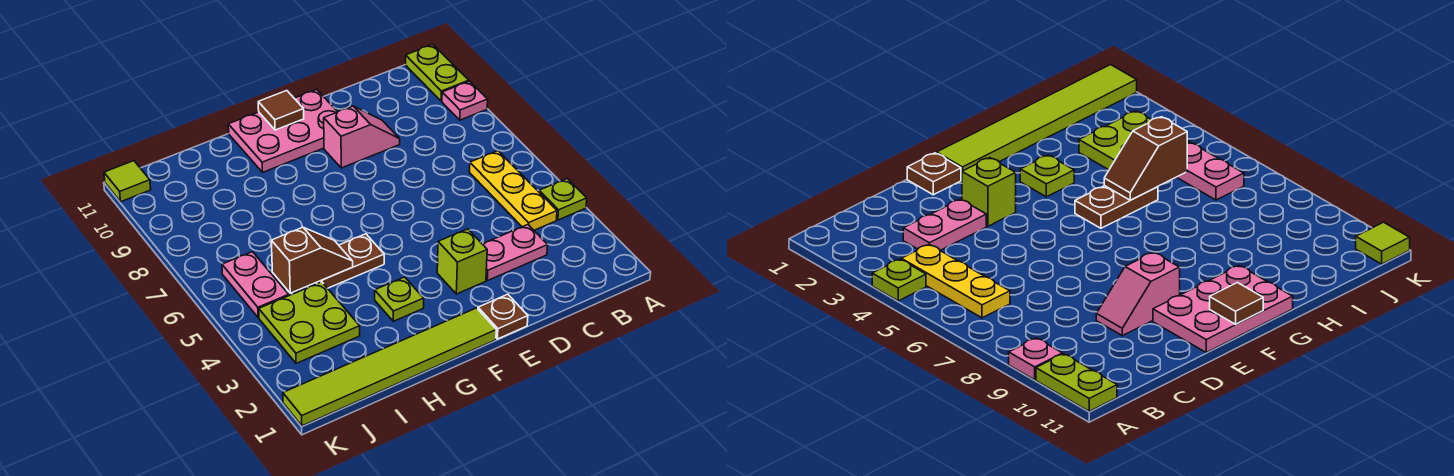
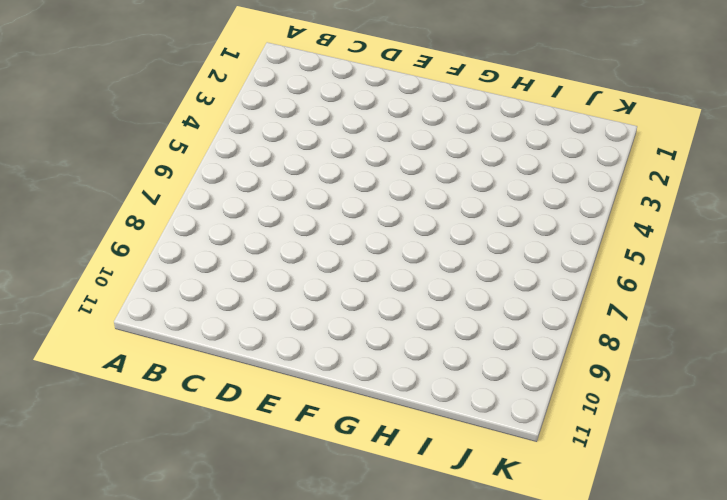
none -> lime plate A4 level 1
none -> pink plate A9 level 1
none -> lime plate A10:A11 level 1

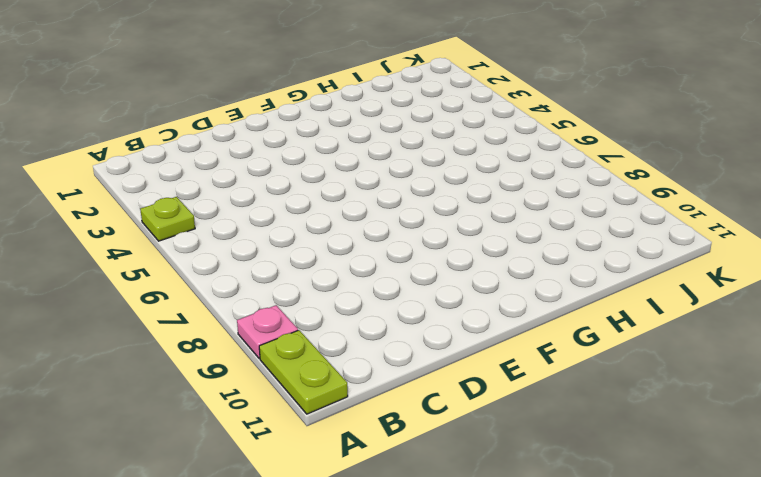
none -> yellow plate B4:B6 level 1
none -> pink plate C3:D3 level 1
none -> pink slope D9:E9 level 1 top E

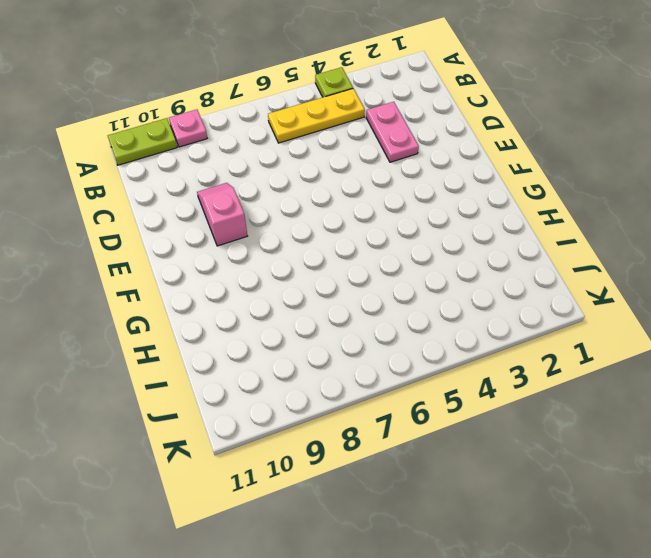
none -> brown plate E1 level 1
none -> lime brick E3 level 1
none -> pink plate E10:G11 level 1

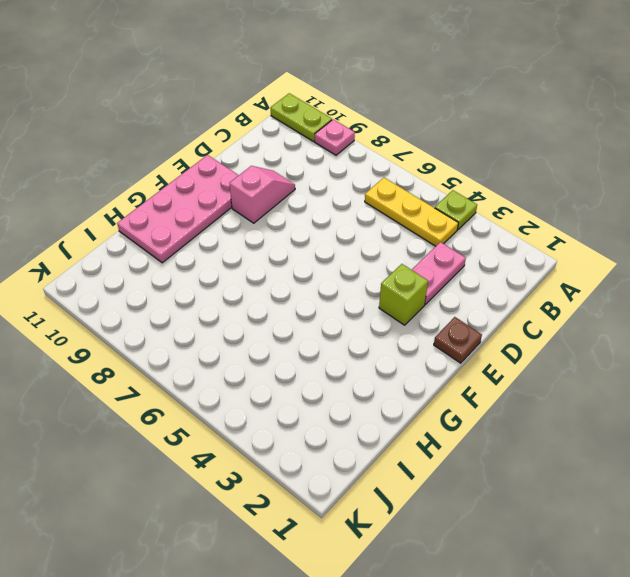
pink plate E10:H11 level 1 -> pink plate E10:G11 level 1
none -> lime tile F1:K1 level 1
none -> lime plate G3 level 1
none -> brown plate G5:H5 level 1

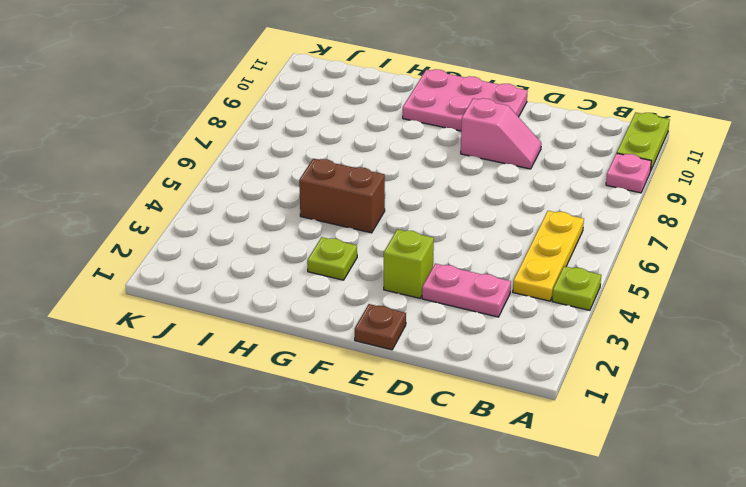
brown brick G5:H5 level 1 -> brown plate G5:H5 level 1
none -> lime tile F1:K1 level 1
none -> lime plate I3:J4 level 1
none -> pink plate J5:J6 level 1

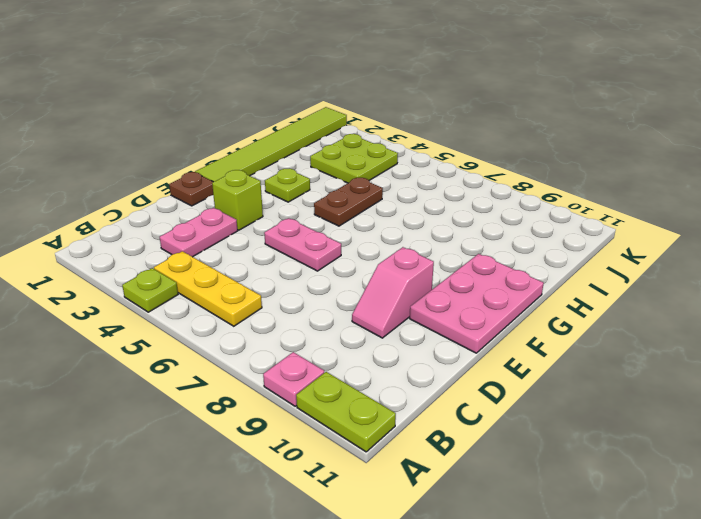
pink plate E5:E6 level 1 -> pink plate J5:J6 level 1
none -> lime tile K11 level 1
none -> brown tile F11 level 2
none -> brown slope H5:I5 level 2 top I

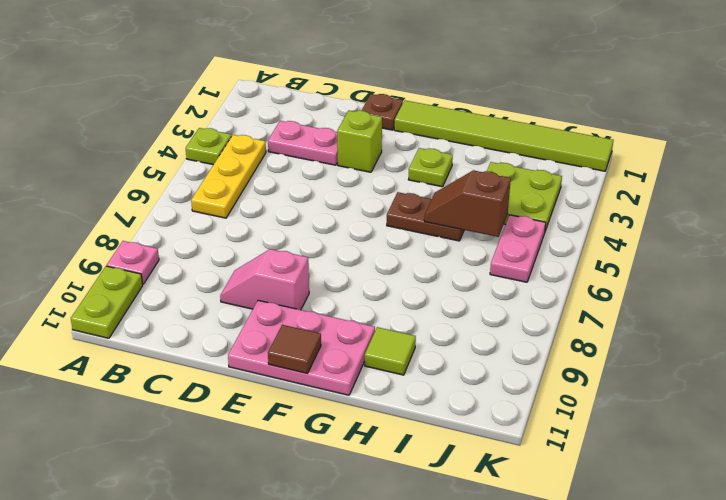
lime tile H10 level 1 -> lime tile K11 level 1

